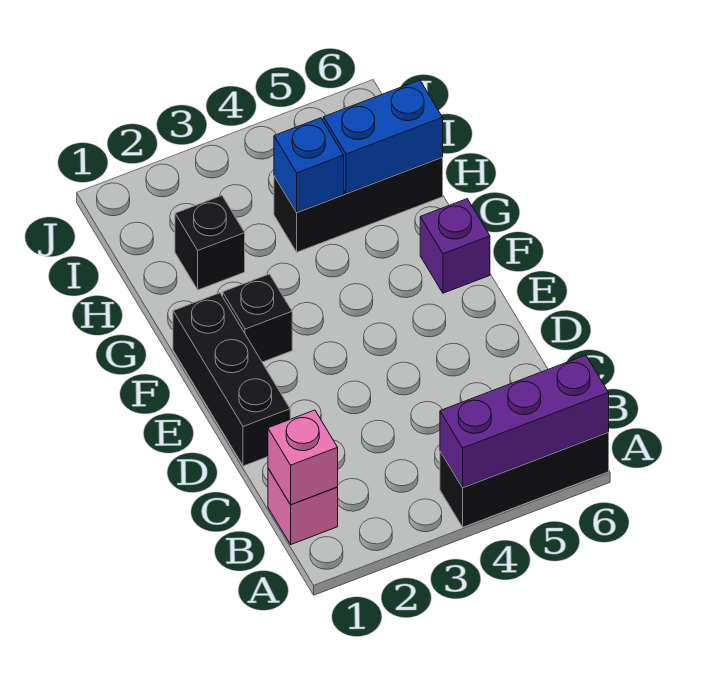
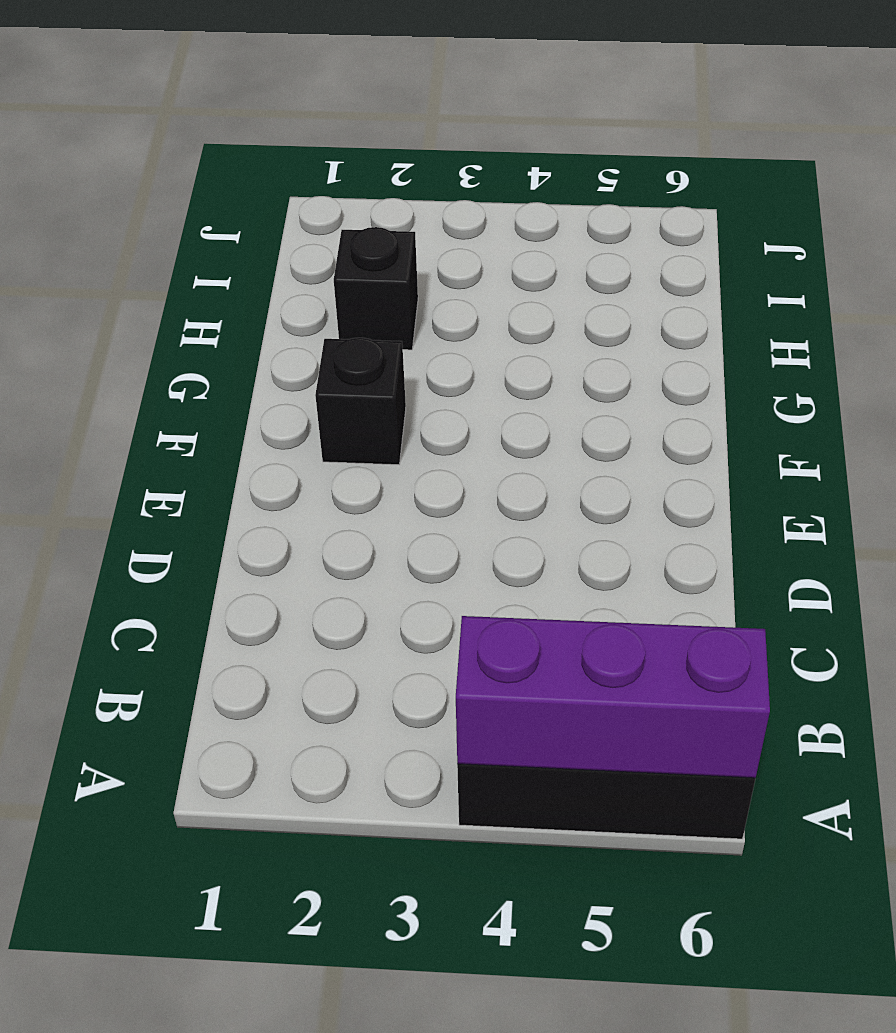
none -> pink brick B1 level 1
none -> black brick D1:F1 level 1

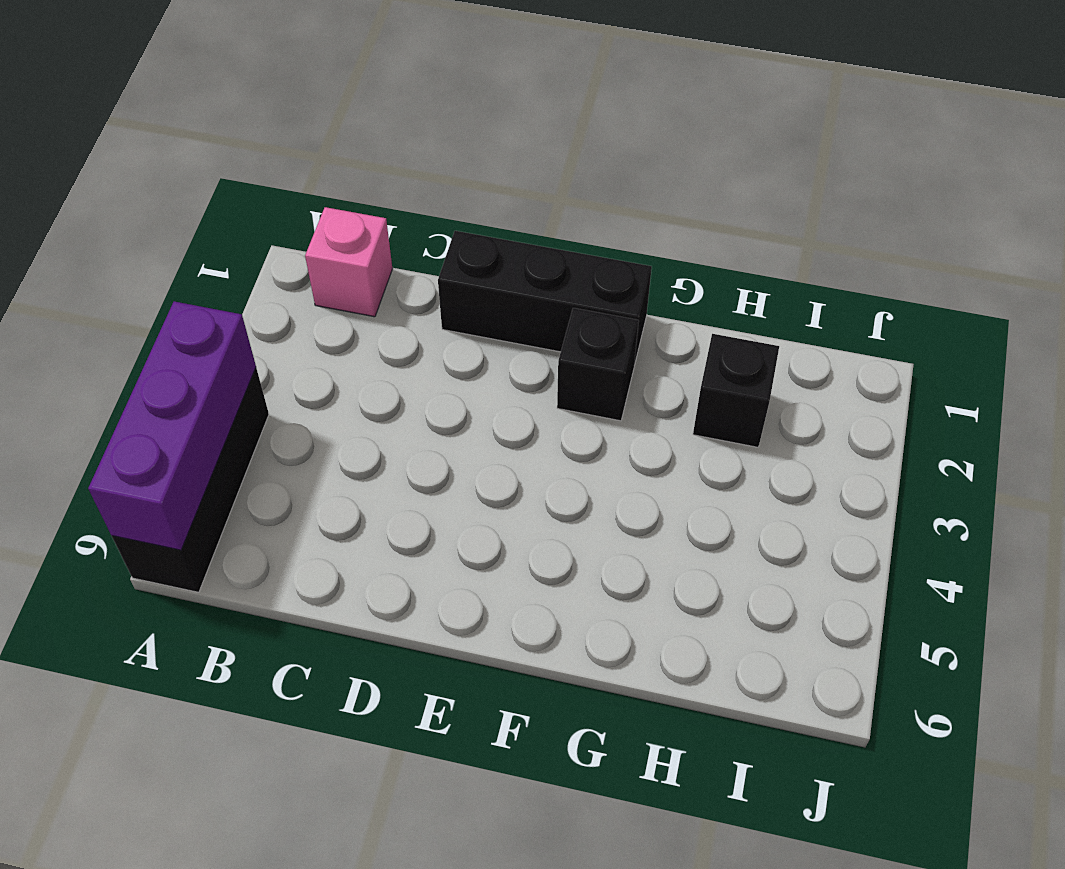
none -> purple brick F6 level 1
none -> black brick H4:H6 level 1

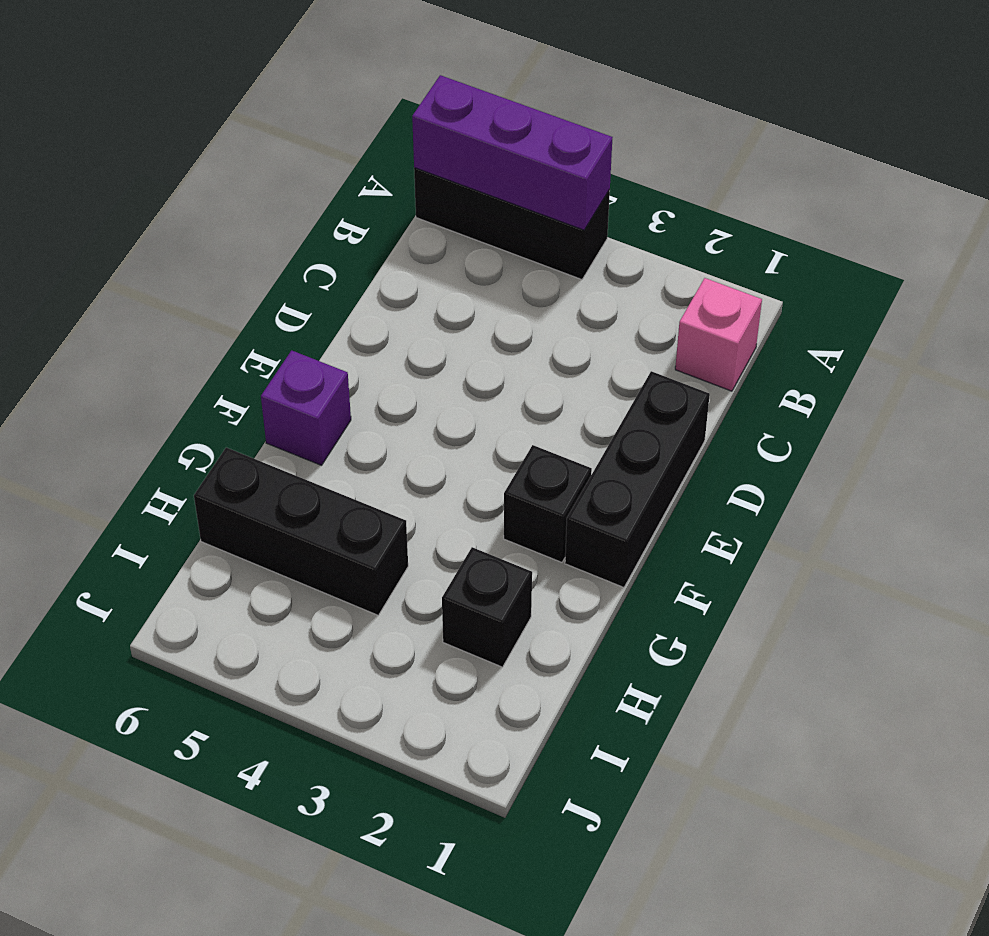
none -> pink brick B1 level 2
none -> blue brick H4 level 2

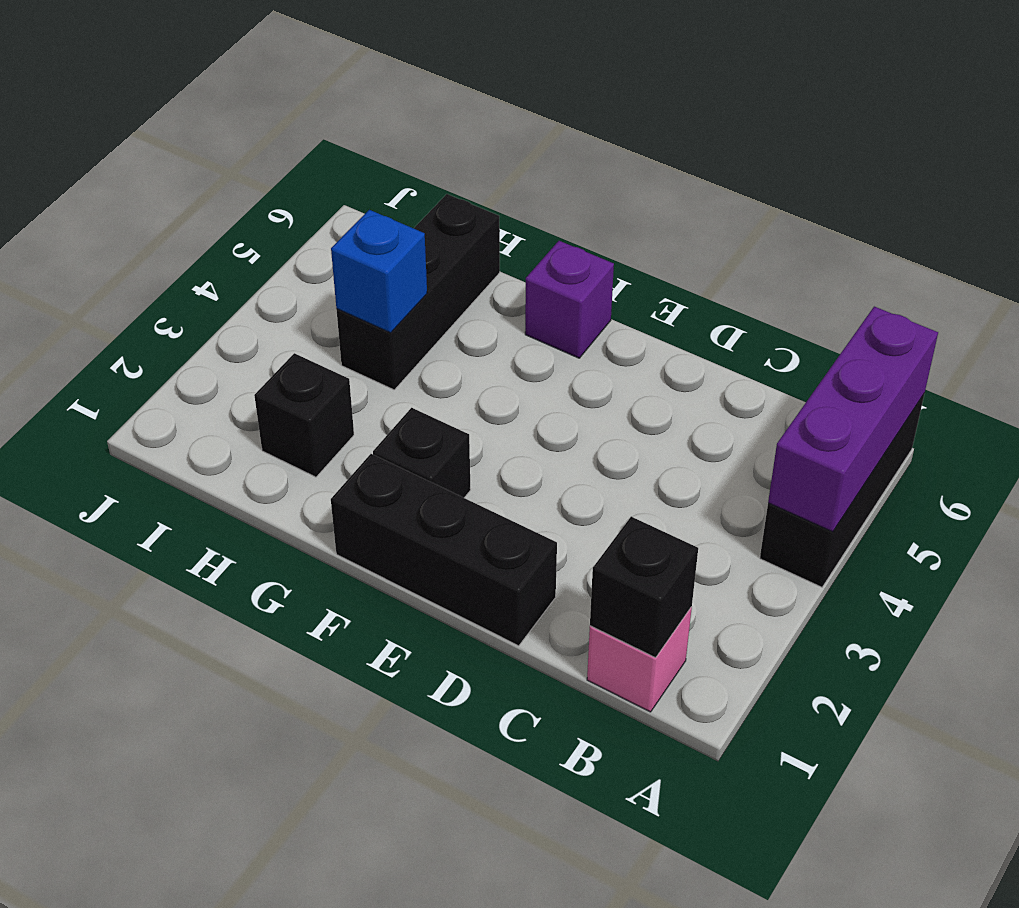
black brick B1 level 2 -> pink brick B1 level 2
none -> blue brick H5:H6 level 2

